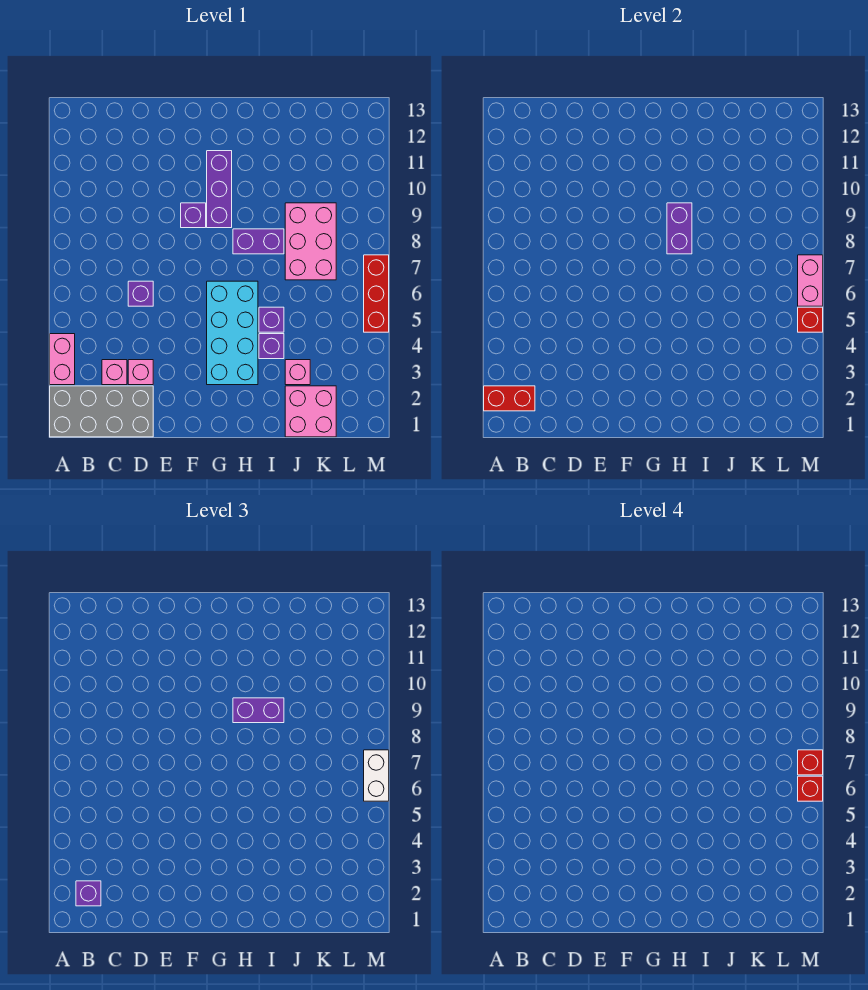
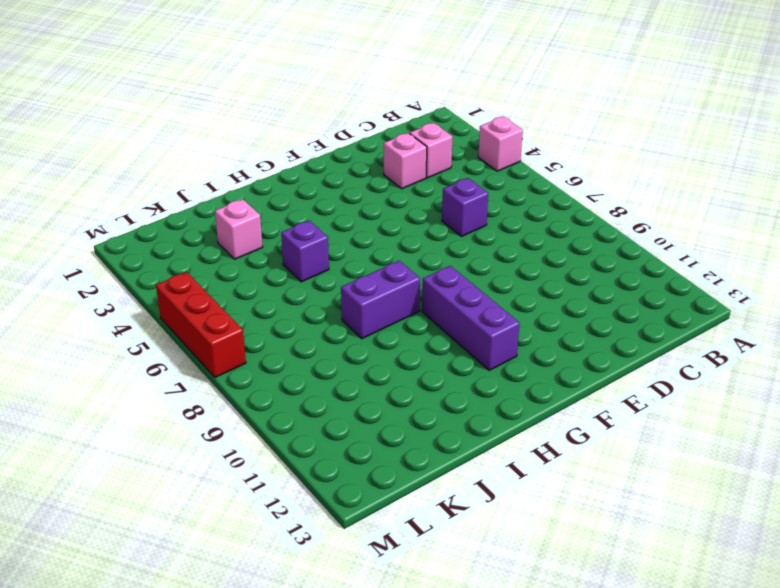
pink brick A4 level 1 -> pink brick A3:A4 level 1
none -> grey brick A1:D2 level 1
none -> purple brick F9 level 1
none -> cyan brick G3:H6 level 1

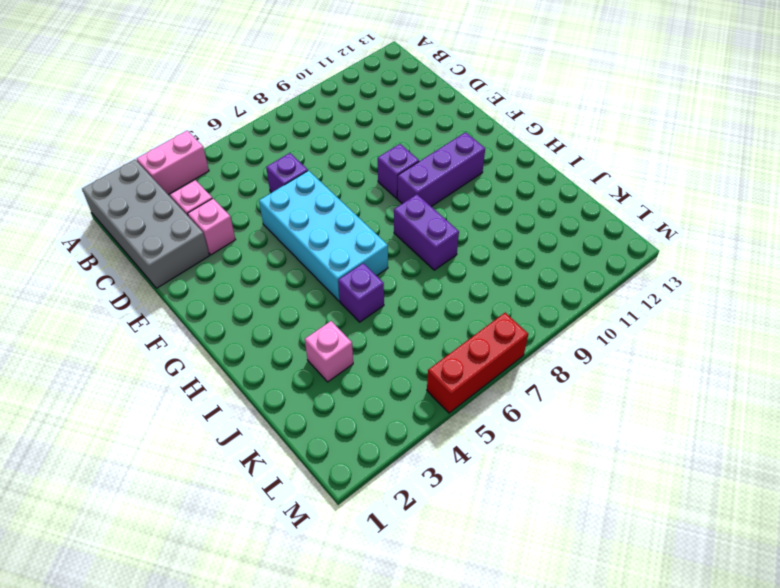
cyan brick E5:H6 level 1 -> cyan brick G3:H6 level 1
none -> purple brick I4 level 1
none -> pink brick J1:K2 level 1
none -> pink brick J7:K9 level 1

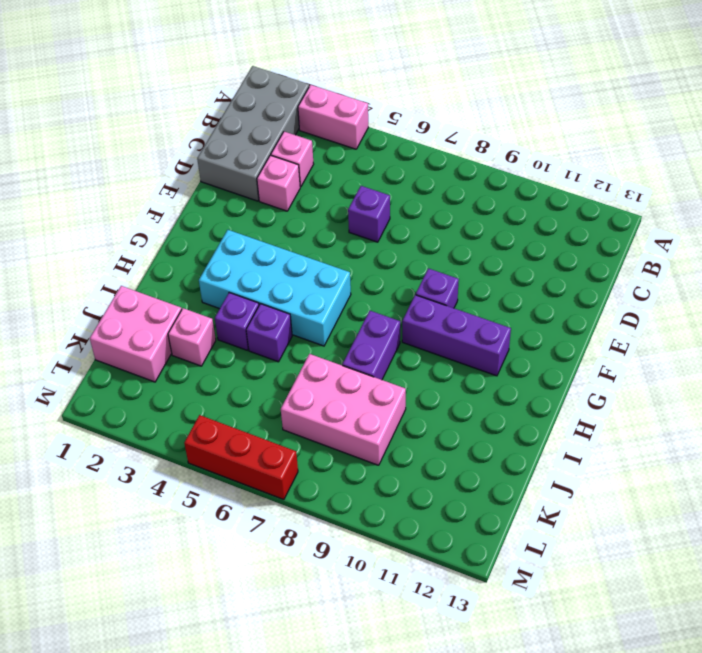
none -> red brick A2:B2 level 2
none -> purple brick H8:H9 level 2
none -> red brick M5 level 2

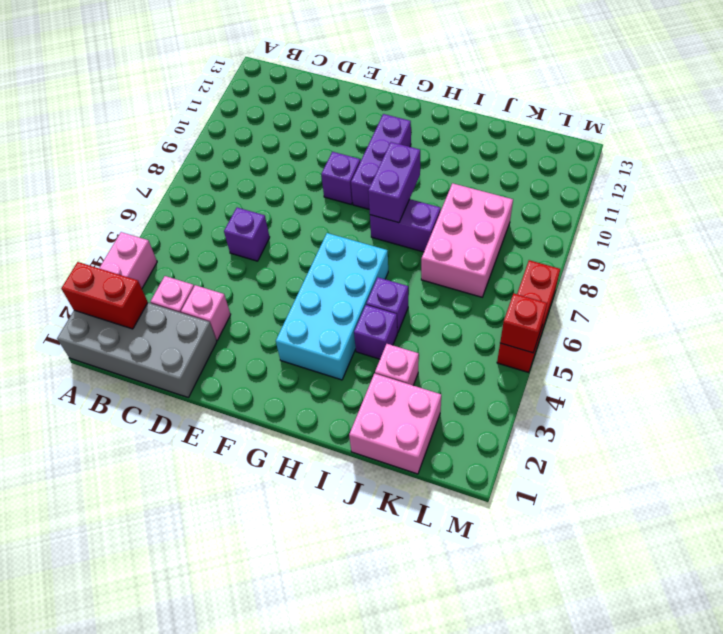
none -> pink brick M6:M7 level 2
none -> purple brick B2 level 3
none -> purple brick H9:I9 level 3

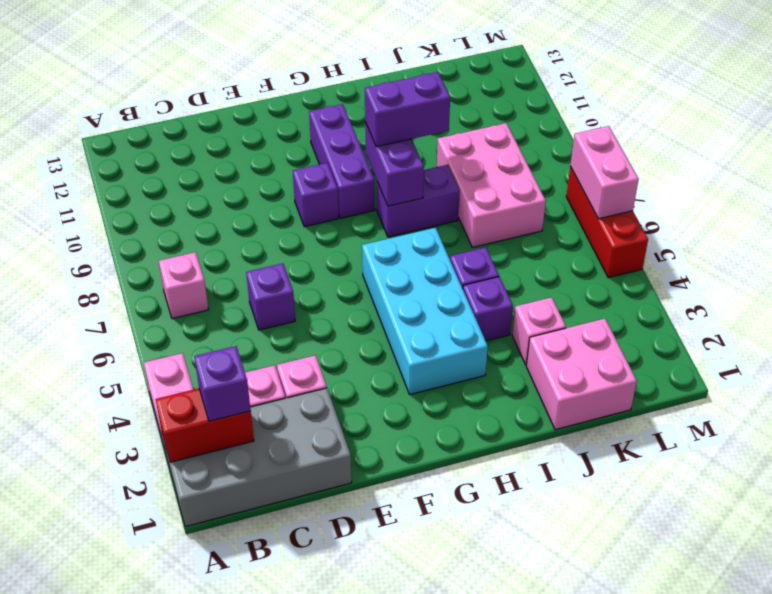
pink brick B7 level 1 -> none
none -> red brick M5 level 2
none -> white brick M6:M7 level 3
none -> red brick M6 level 4

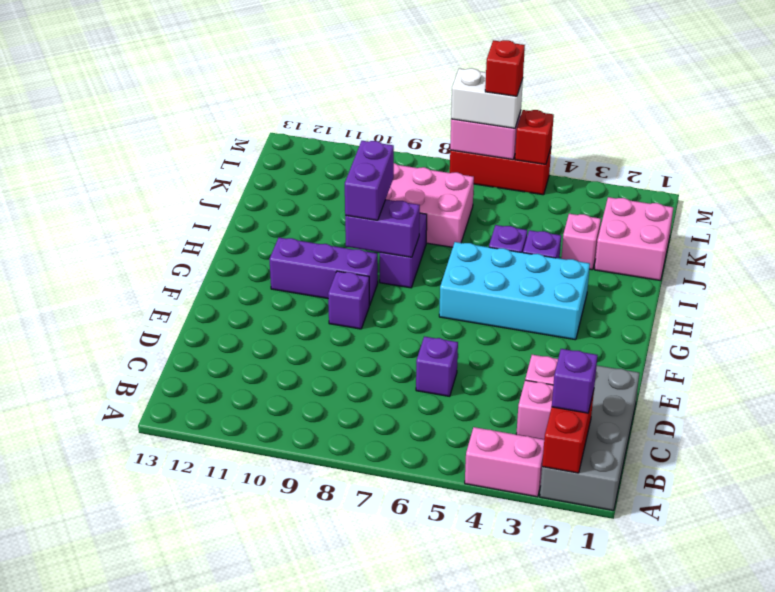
none -> red brick M7 level 4

